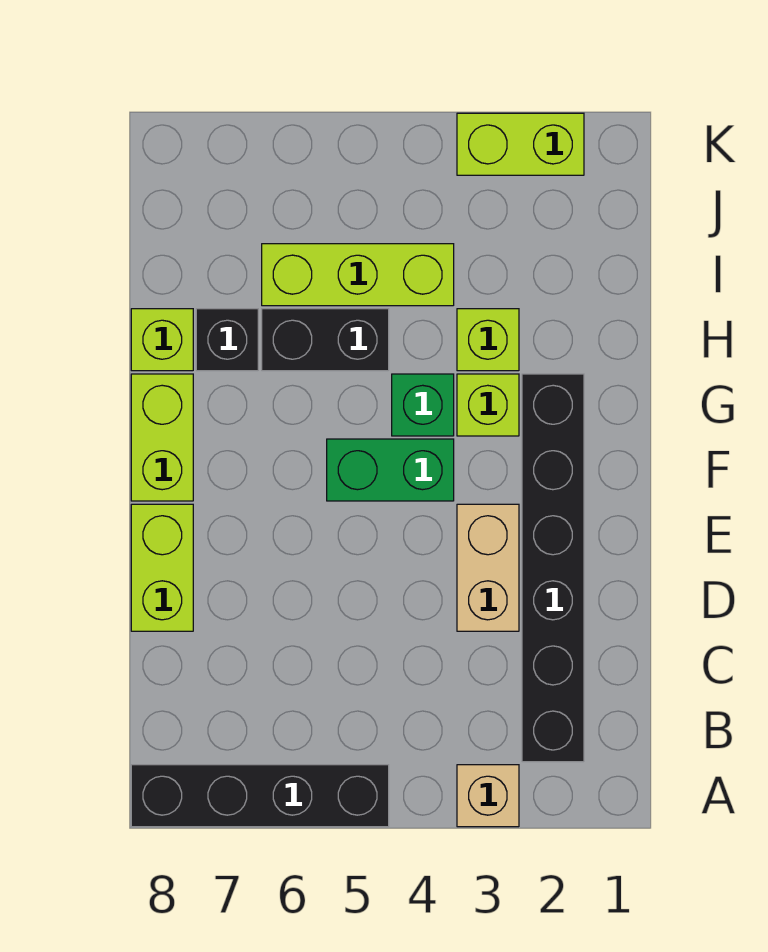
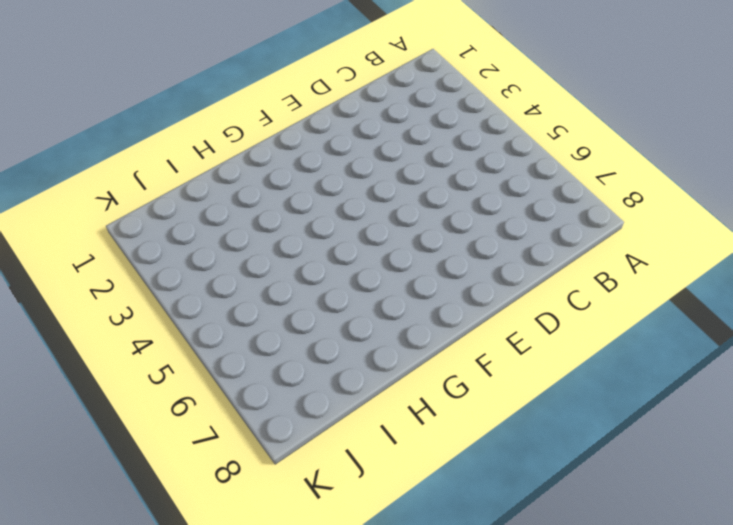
none -> tan brick A3 level 1
none -> black brick A5:A8 level 1
none -> black brick B2:G2 level 1

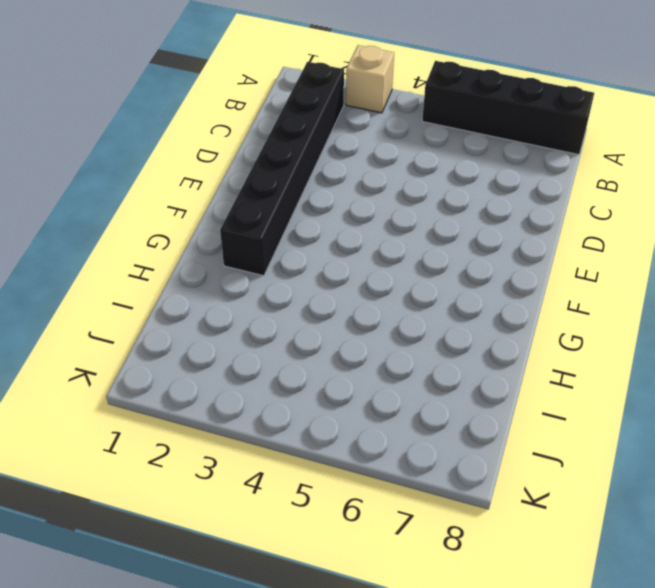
none -> tan brick D3:E3 level 1
none -> lime brick D8:E8 level 1
none -> green brick F4:F5 level 1

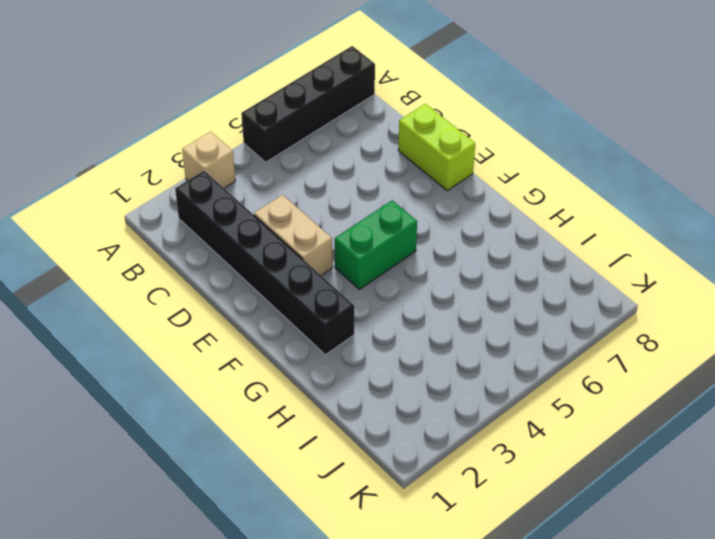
none -> lime brick F8:G8 level 1
none -> lime brick G3 level 1
none -> green brick G4 level 1

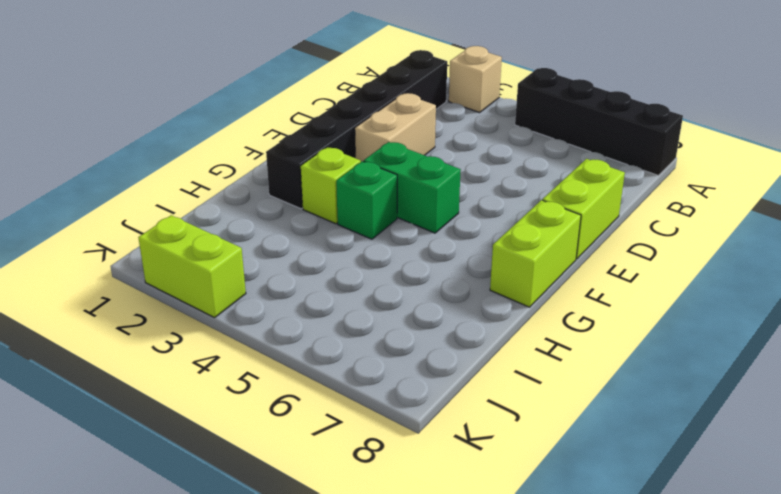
none -> lime brick H3 level 1
none -> black brick H5:H6 level 1
none -> black brick H7 level 1

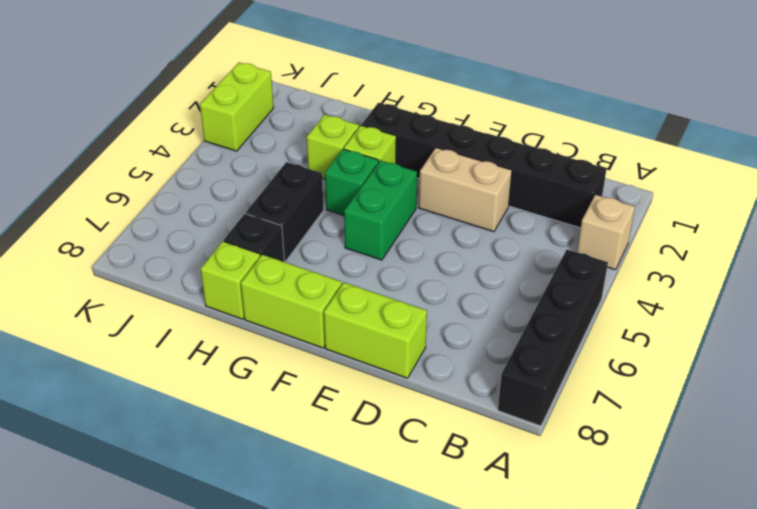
none -> lime brick I4:I6 level 1

